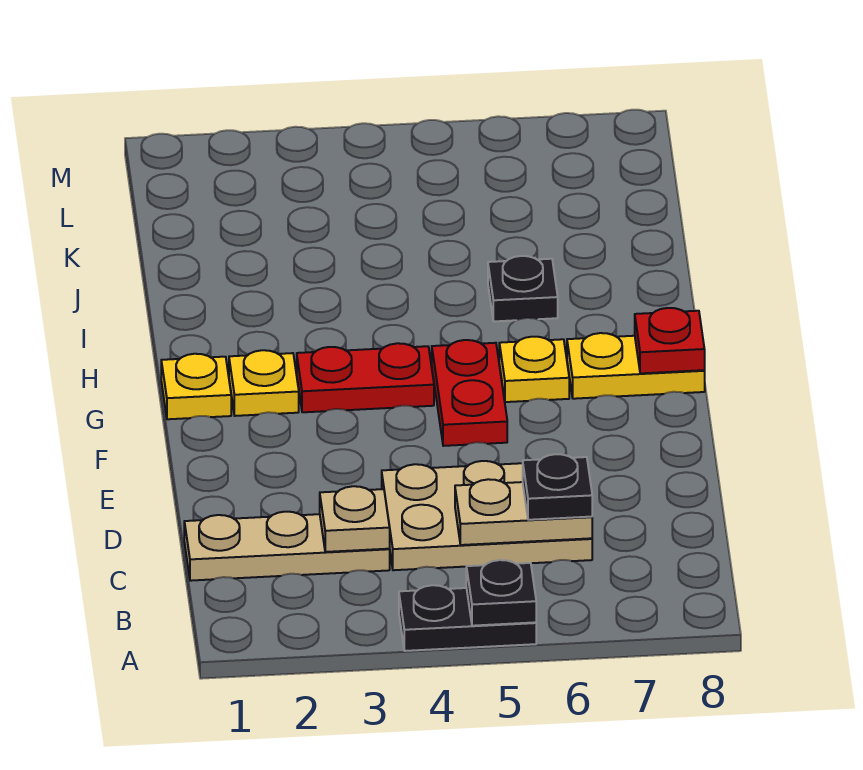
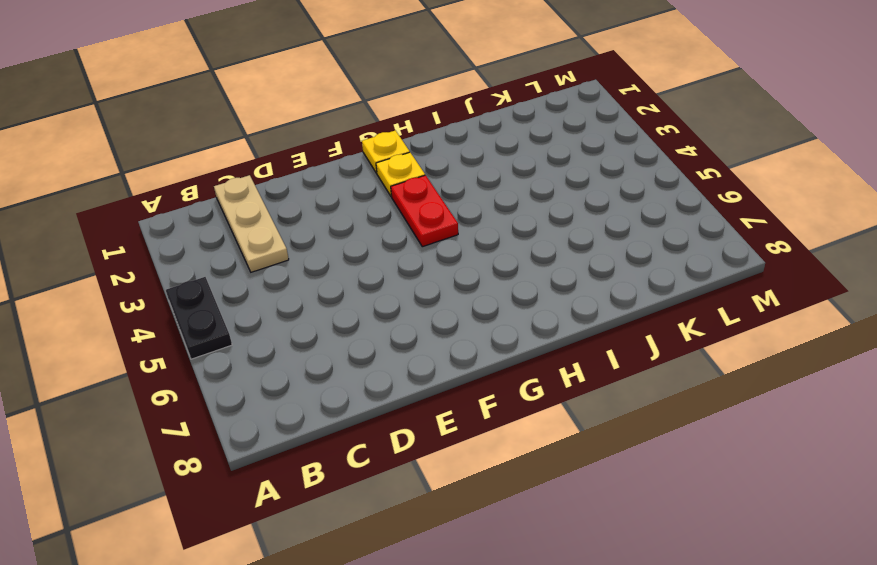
none -> tan plate C4:D6 level 1
none -> red plate F5:G5 level 1
none -> yellow plate G6 level 1

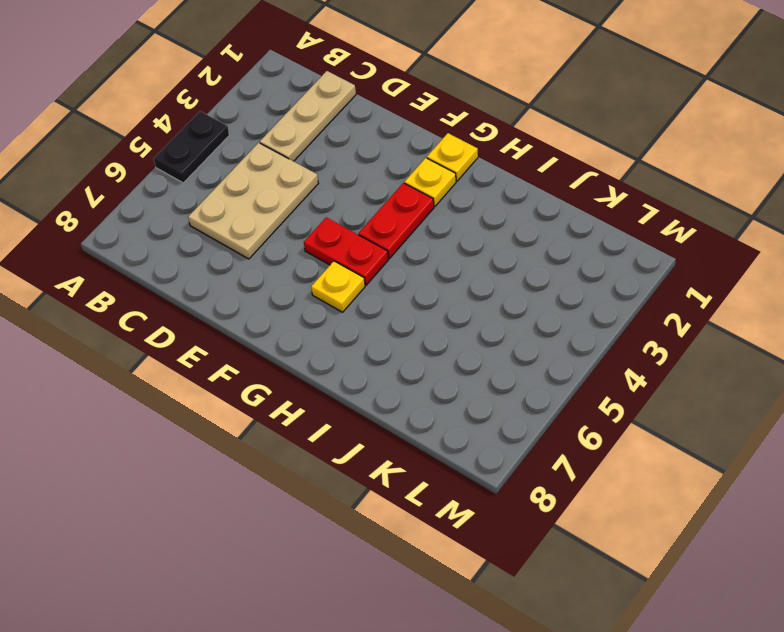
none -> yellow plate G7:G8 level 1
none -> black plate I6 level 1
none -> black plate A5 level 2

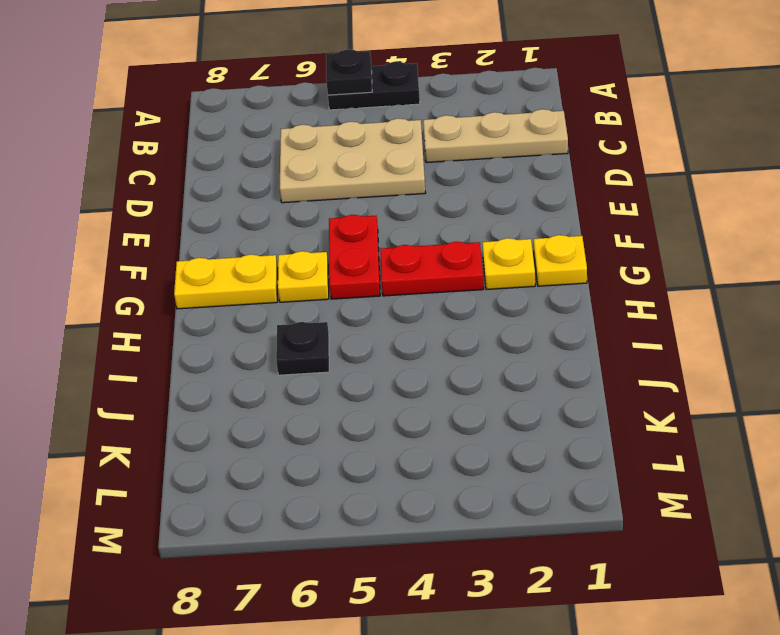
none -> tan plate C3 level 2
none -> tan plate C5:C6 level 2
none -> red plate G8 level 2

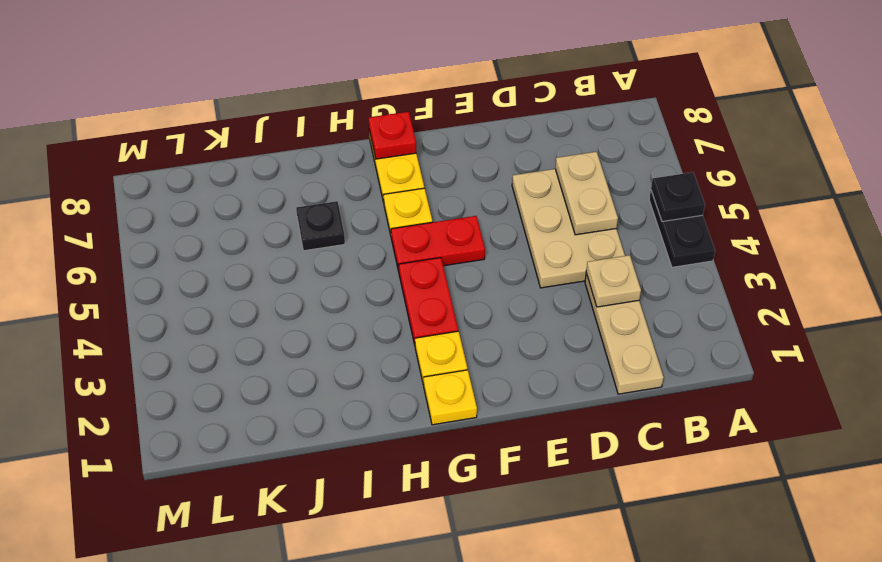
none -> black plate C6 level 3

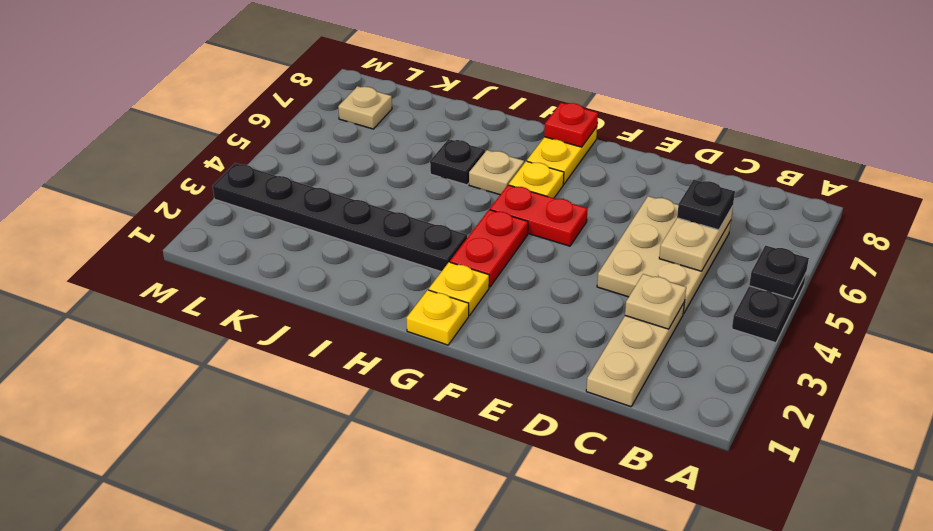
black plate H3:M3 level 1 -> none
tan plate H6 level 1 -> none
tan plate L7 level 1 -> none

